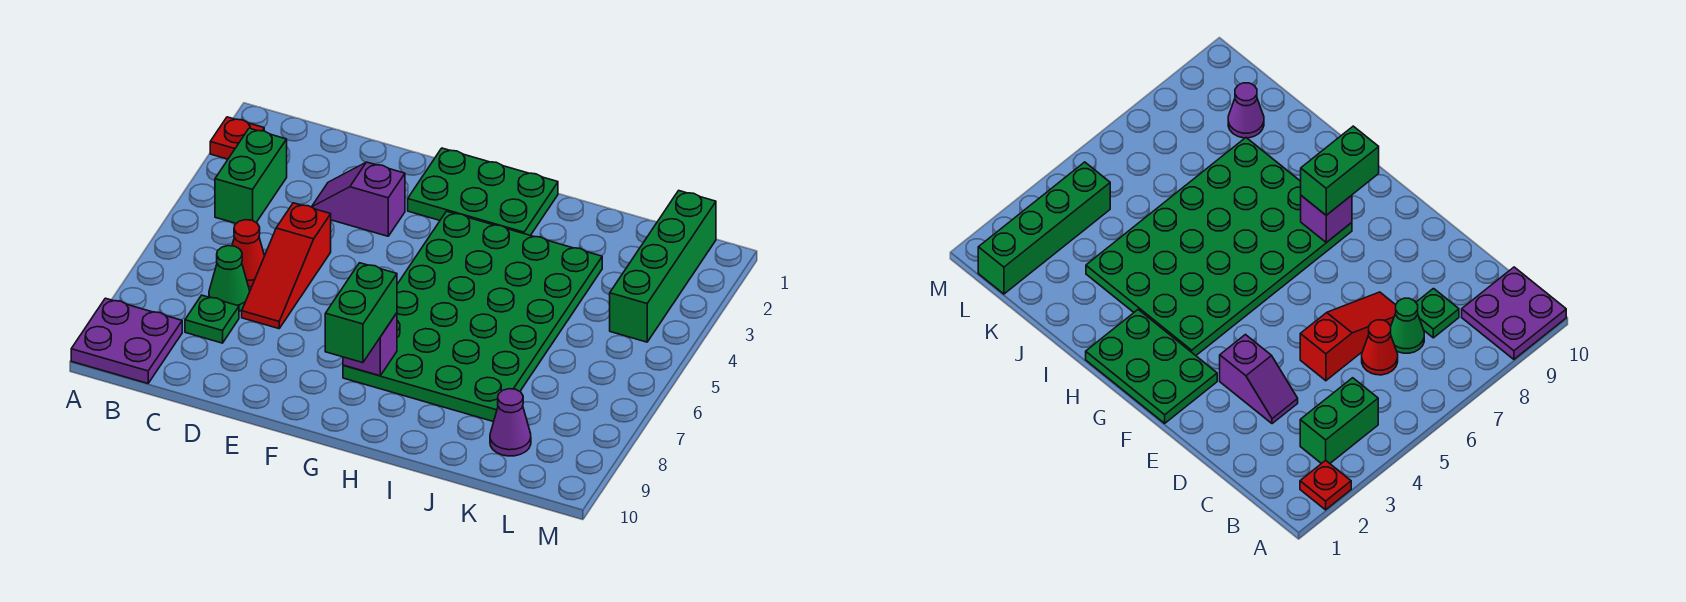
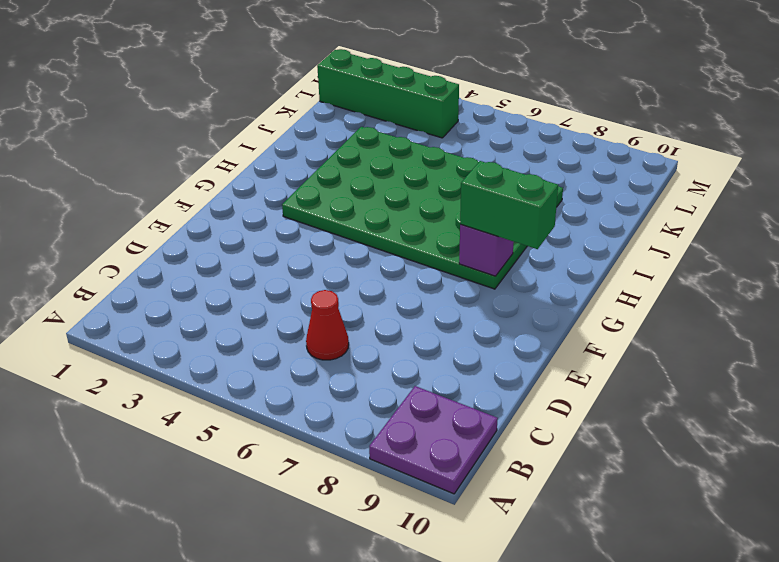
none -> red plate A2 level 1
none -> green brick B3:B4 level 1
none -> green cone C7 level 1

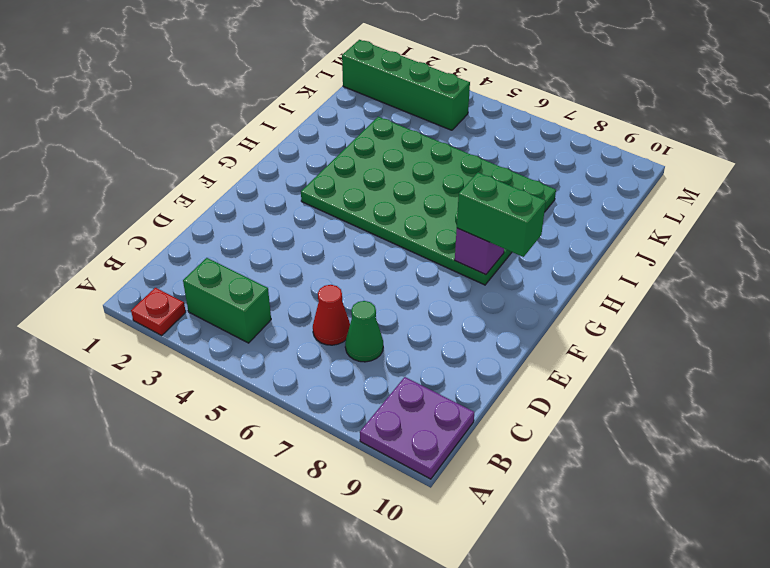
none -> green plate C8 level 1
none -> purple slope D3:E3 level 1 top E
none -> red slope D5:D7 level 1 top 5

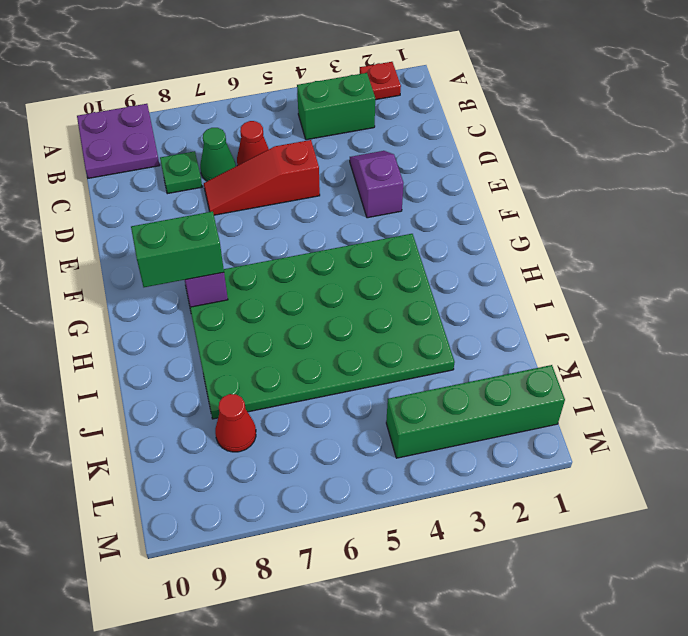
red cone K8 level 1 -> none
none -> green plate F1:H2 level 1
none -> purple cone K9 level 1

